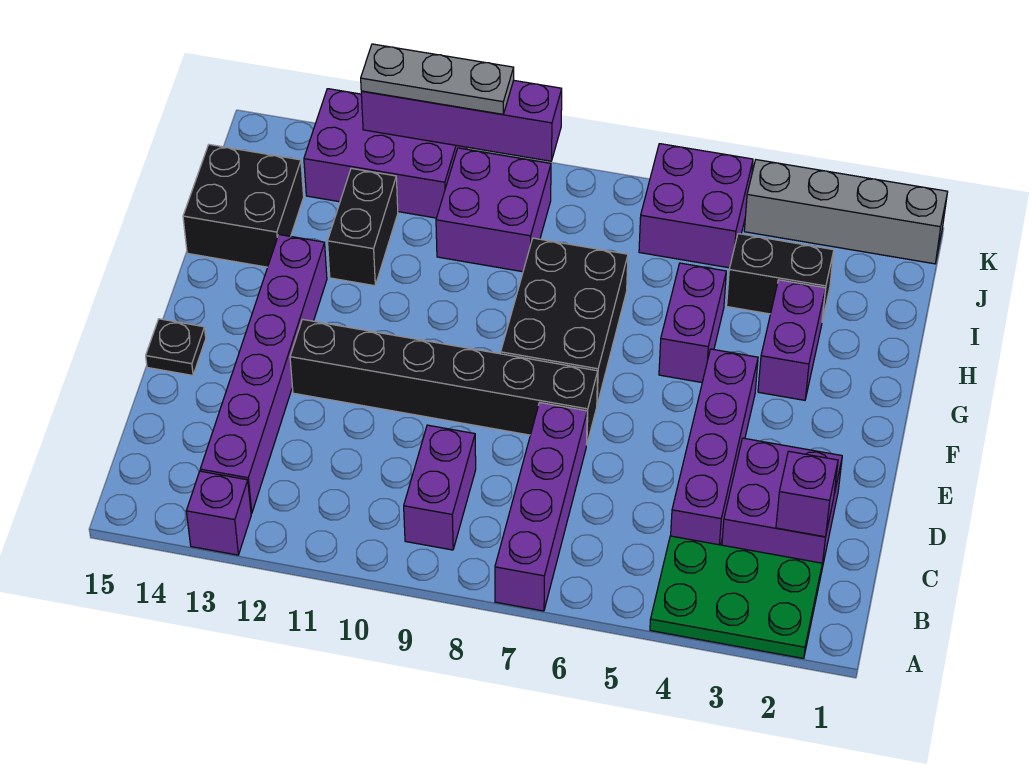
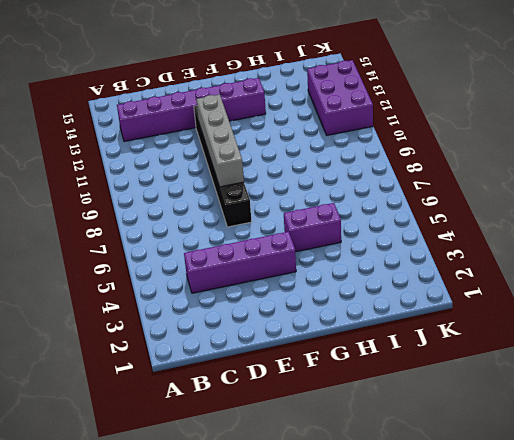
grey brick E8:E11 level 2 -> grey brick K1:K4 level 1
none -> green plate A2:B4 level 1
none -> purple brick A7:D7 level 1
none -> purple brick A13 level 1

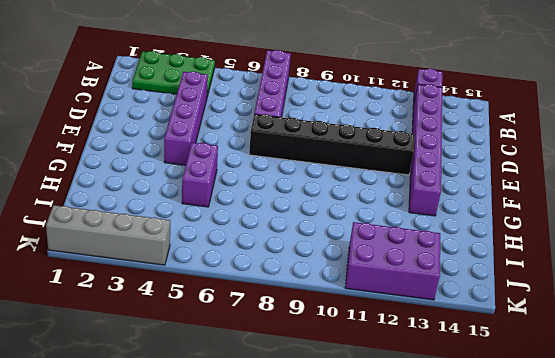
none -> purple brick B9:C9 level 1
none -> purple brick C2:D3 level 1
none -> black plate E15 level 1

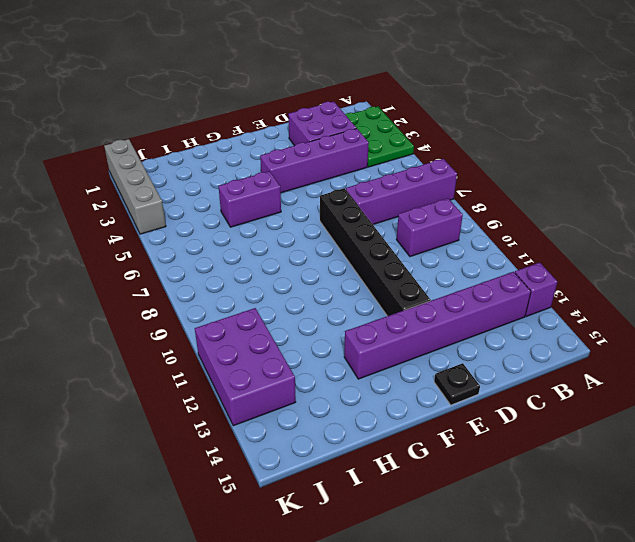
none -> black brick F7:H8 level 1
none -> purple brick G3:H3 level 1
none -> black brick H12:I12 level 1

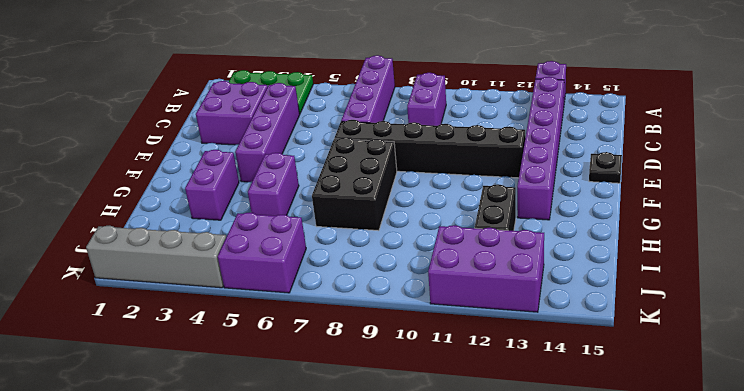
none -> black brick H14:I15 level 1
none -> black brick I3:I4 level 1
none -> purple brick I9:J10 level 1

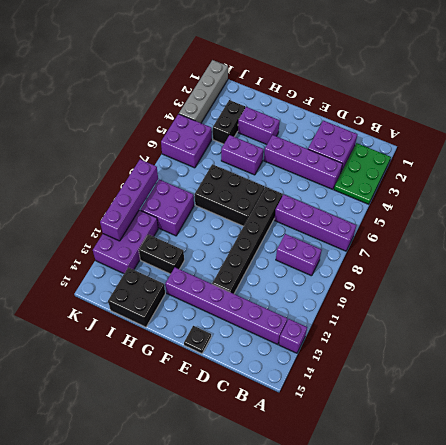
none -> purple brick C2 level 2
none -> grey plate K10:K12 level 3

